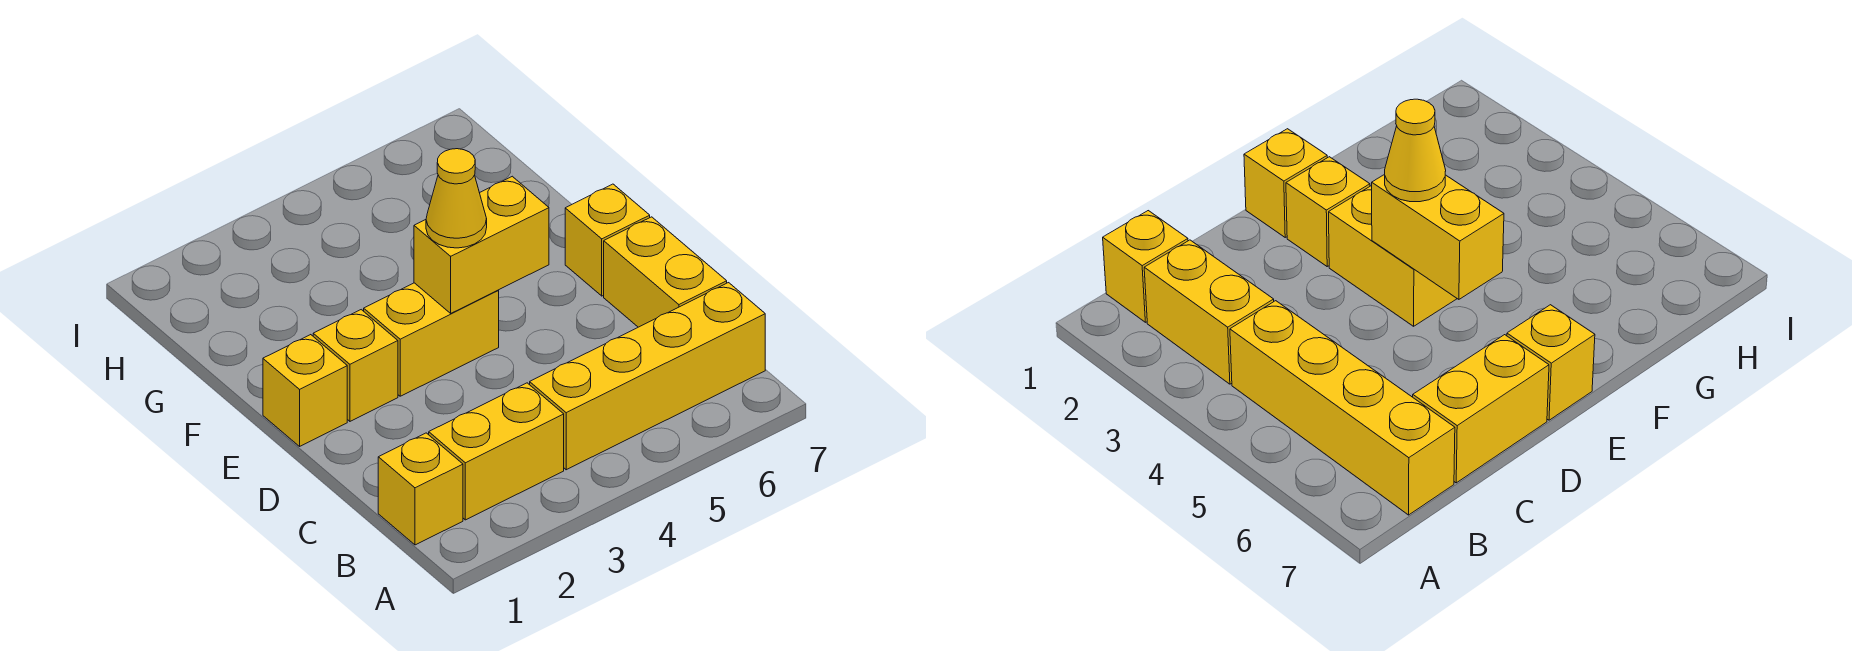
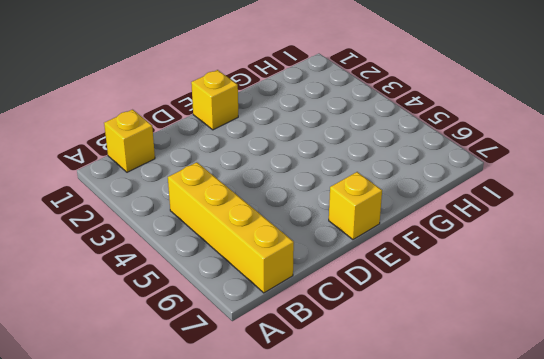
none -> yellow brick B2:B3 level 1
none -> yellow brick C7:D7 level 1

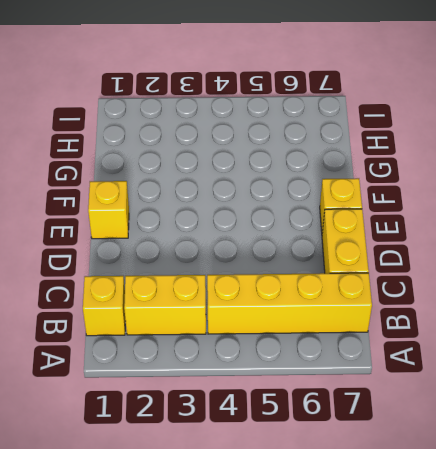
none -> yellow brick E2 level 1
none -> yellow brick E3:E4 level 1

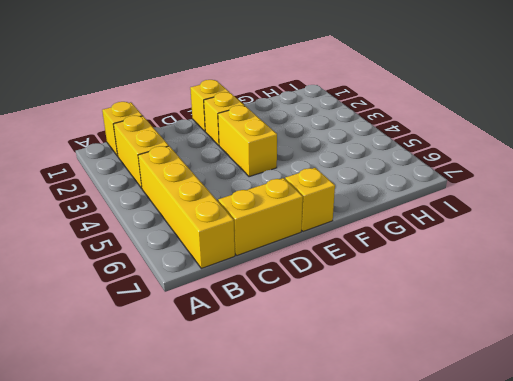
none -> yellow brick E4:E5 level 2
none -> yellow cone E4 level 3

